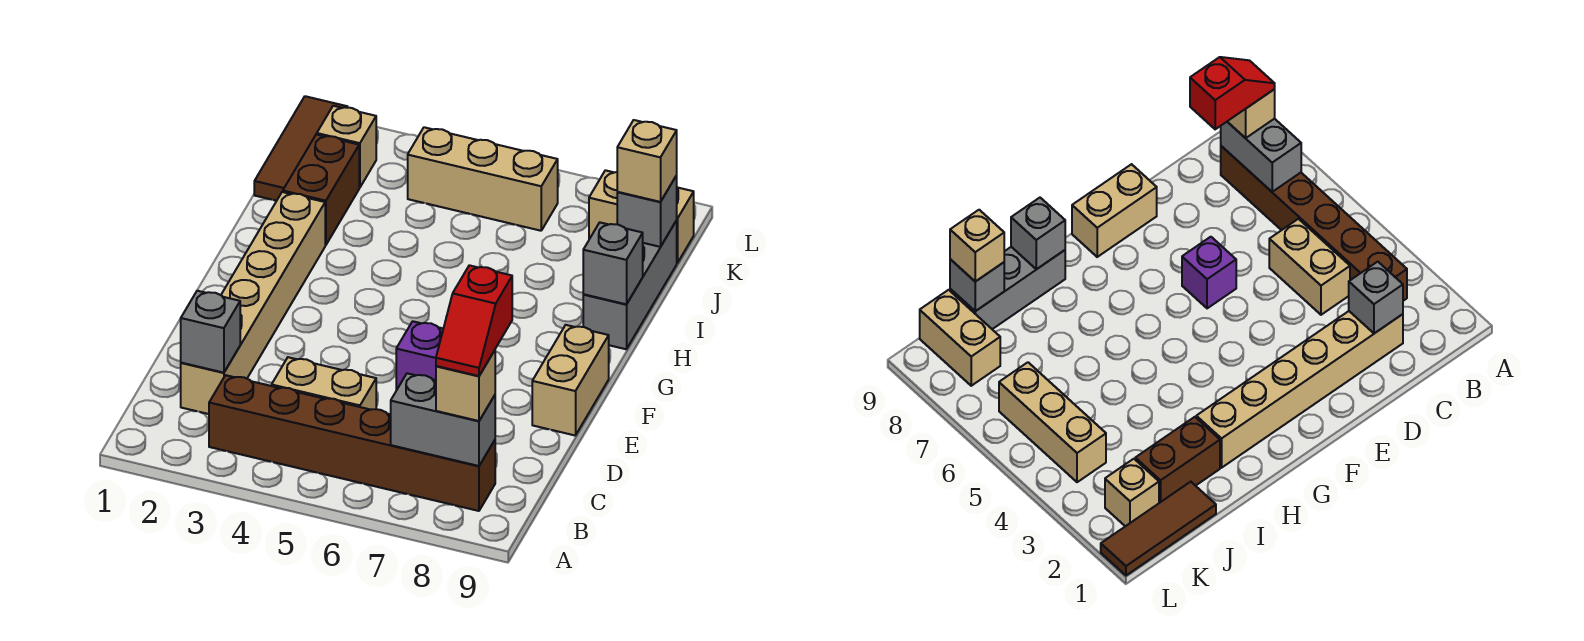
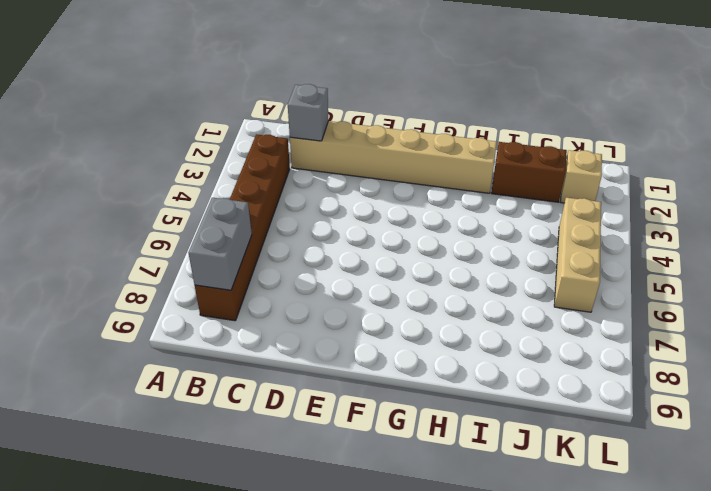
none -> tan brick C4:C5 level 1
none -> purple brick E6 level 1
none -> tan brick E9:F9 level 1

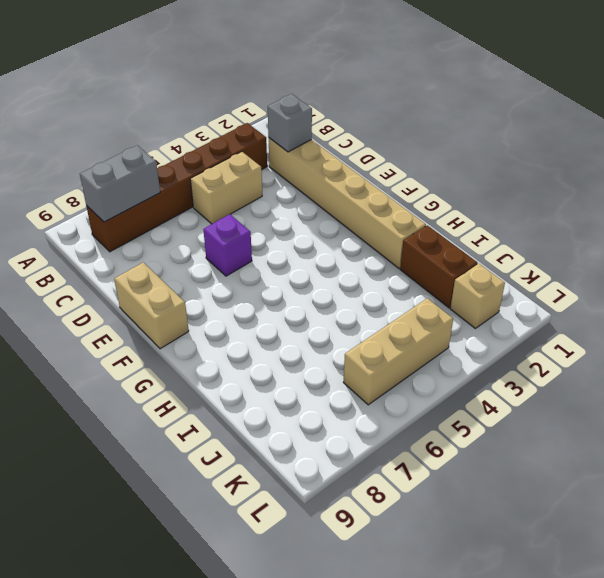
none -> grey brick H9:J9 level 1
none -> brown tile J1:L1 level 1
none -> tan brick K8:K9 level 1

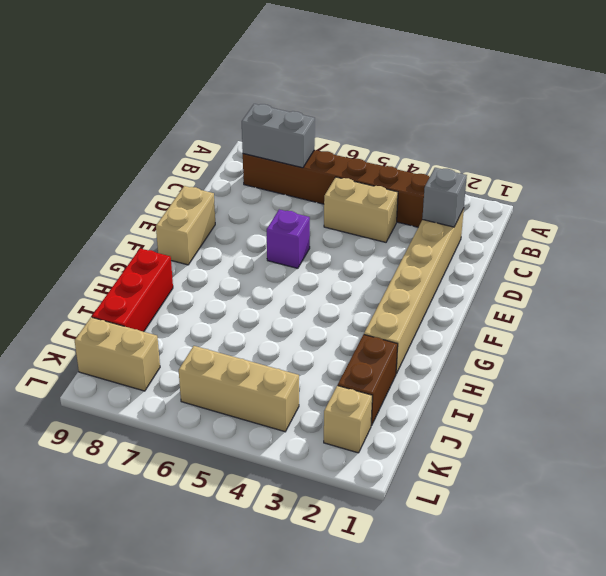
red brick H9:J9 level 1 -> grey brick H9:J9 level 1
none -> brown tile J1:L1 level 1
none -> grey brick H9 level 2
none -> grey brick J9 level 2

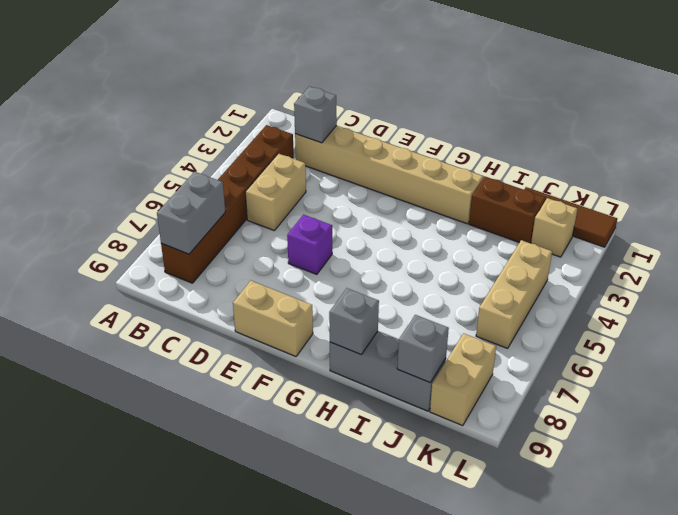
none -> tan brick B8 level 3
none -> tan brick J9 level 3
none -> red slope B8:C8 level 4 top C

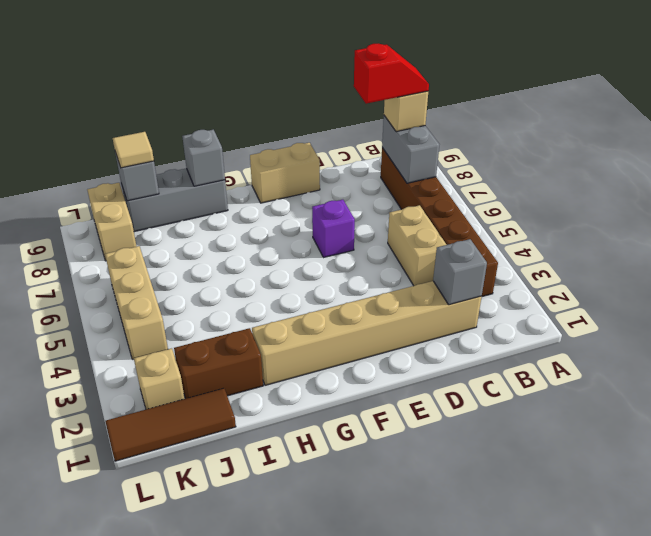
tan tile J9 level 3 -> tan brick J9 level 3

